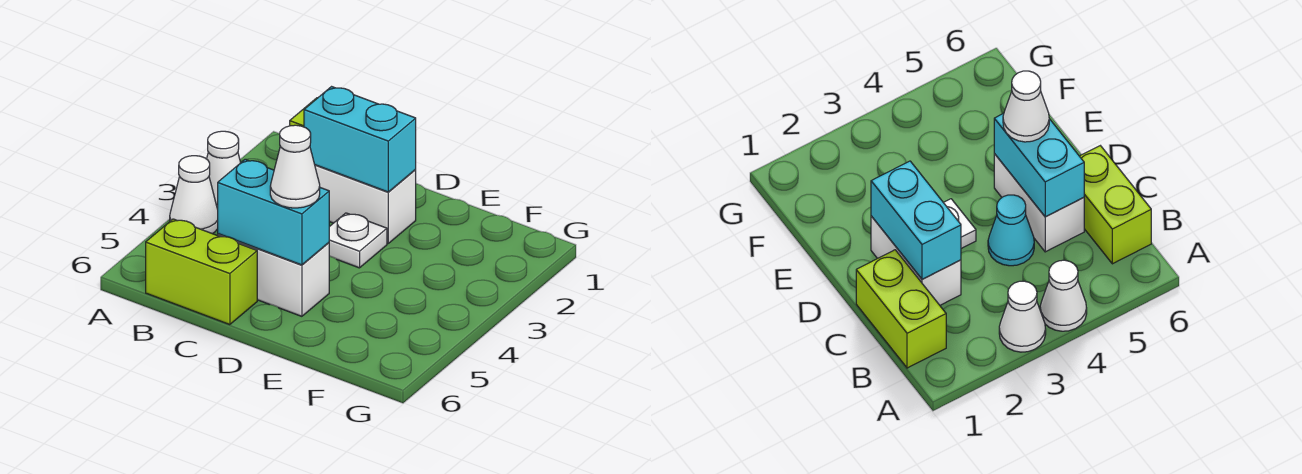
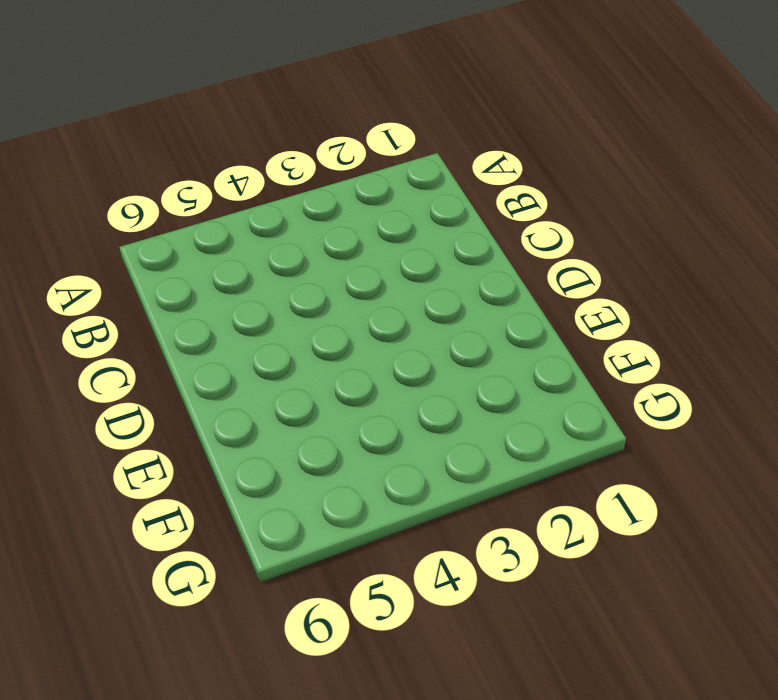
none -> white cone A3 level 1
none -> white cone A4 level 1

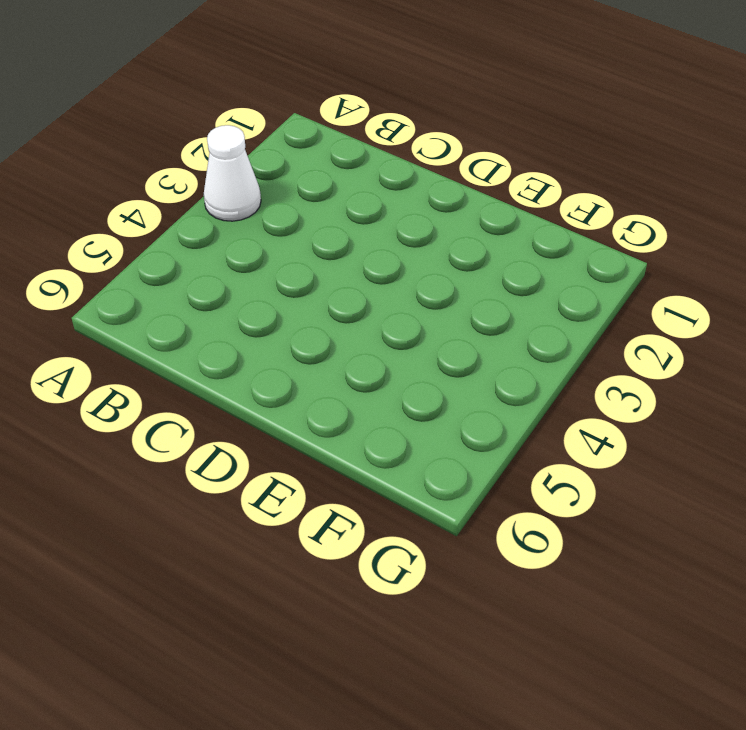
none -> white cone A4 level 1
none -> lime brick B1:C1 level 1

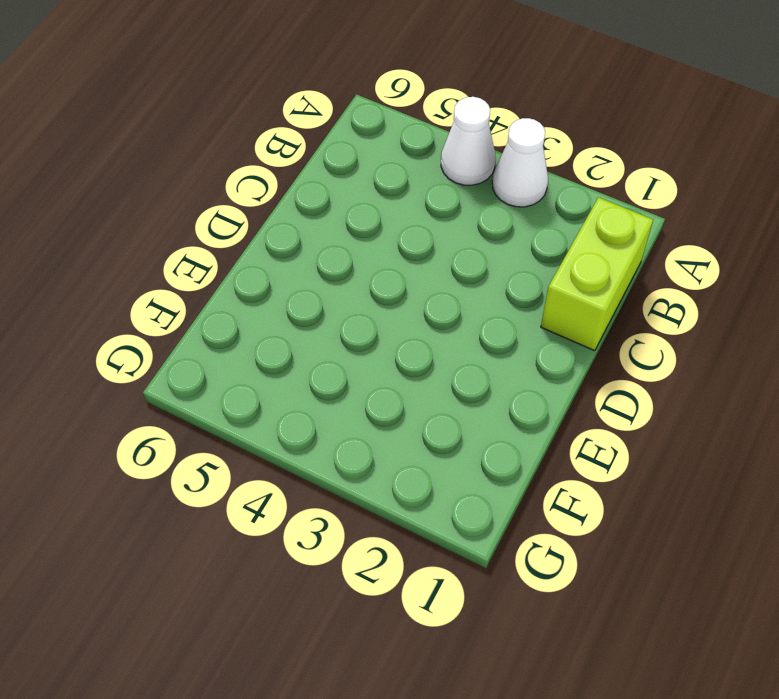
none -> lime brick B6:C6 level 1
none -> white brick C2:D2 level 1

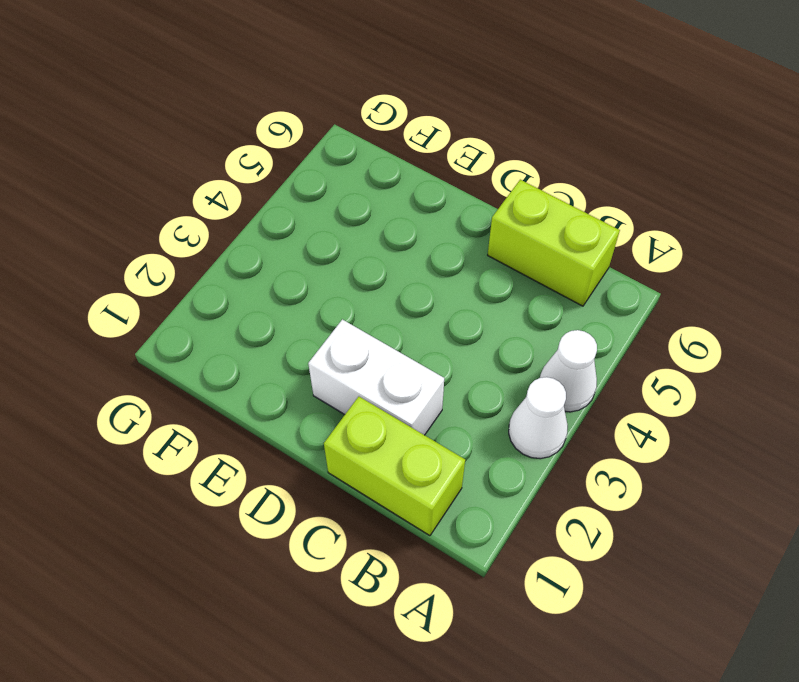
none -> cyan cone C4 level 1
none -> white brick C5:D5 level 1

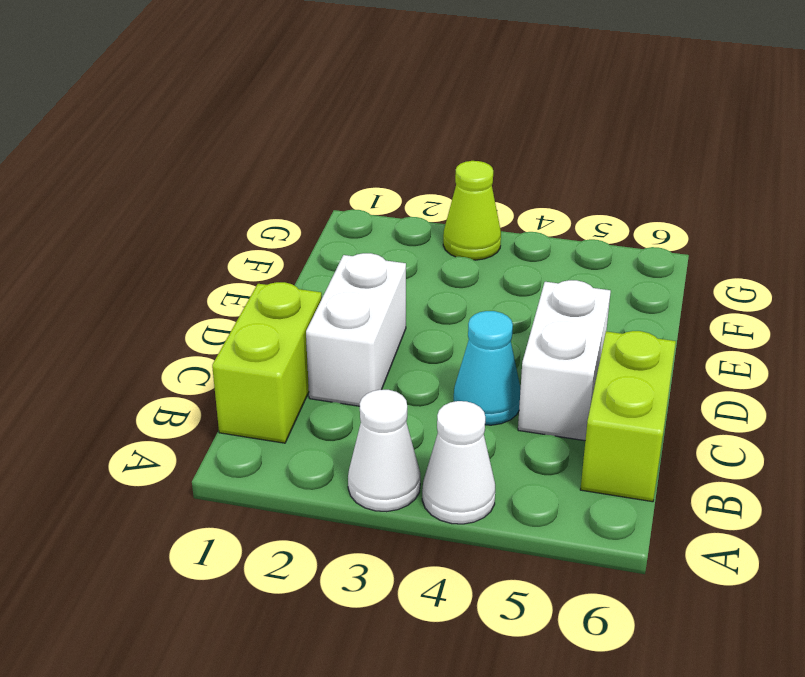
lime cone G3 level 1 -> none
none -> white plate D3 level 1
none -> cyan brick C2:D2 level 2

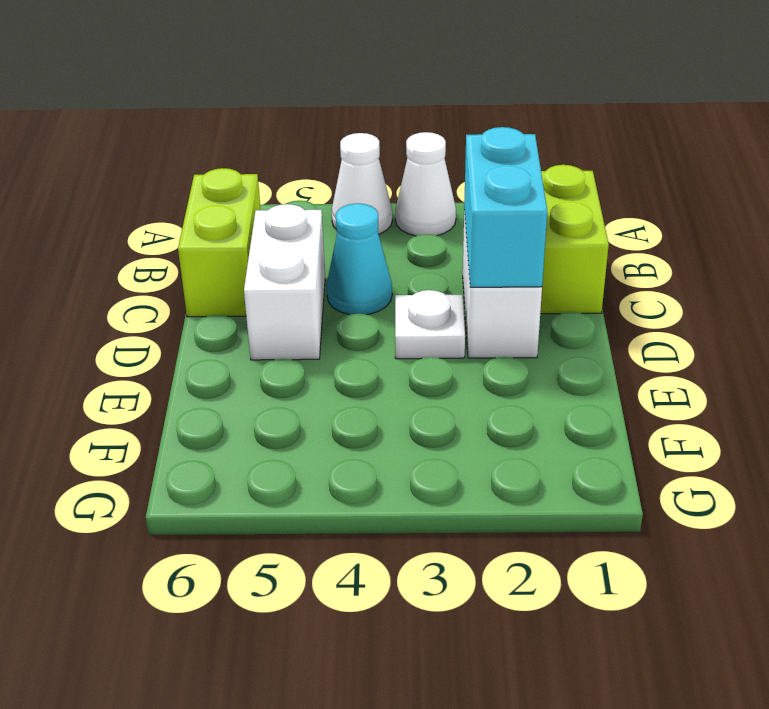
none -> cyan brick C5:D5 level 2
none -> white cone D5 level 3

